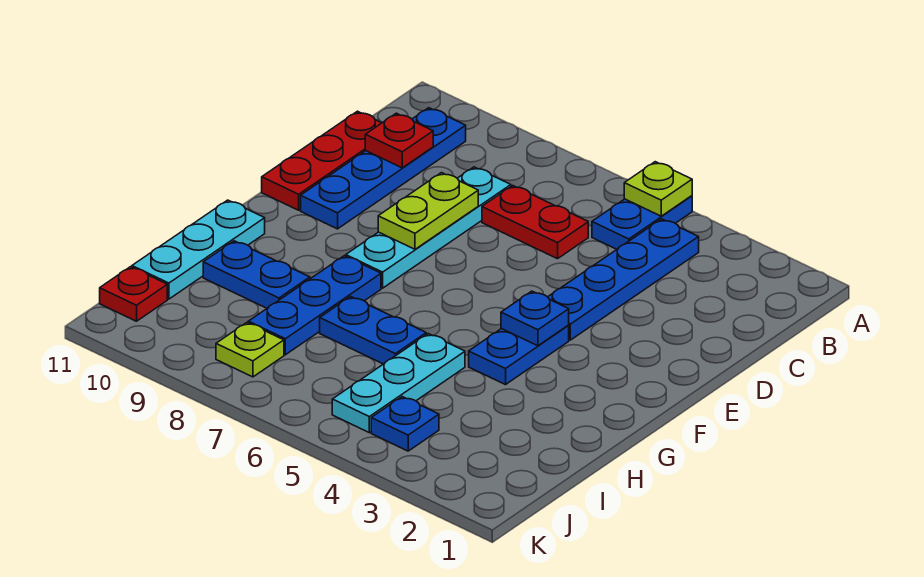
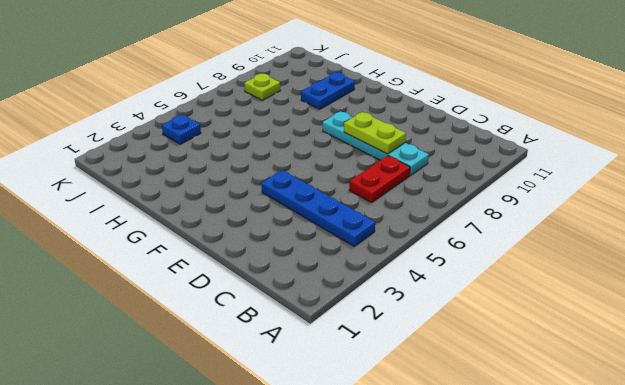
none -> blue plate A5:B5 level 1
none -> blue plate B10:E10 level 1
none -> red plate C11:E11 level 1

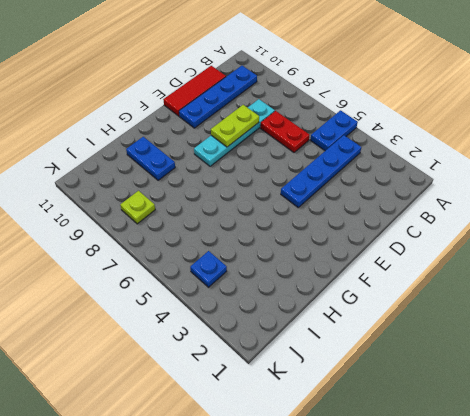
red tile C11:E11 level 1 -> red plate C11:E11 level 1
none -> blue plate F4:G4 level 1
none -> blue plate G8:I8 level 1
none -> cyan plate G11:I11 level 1

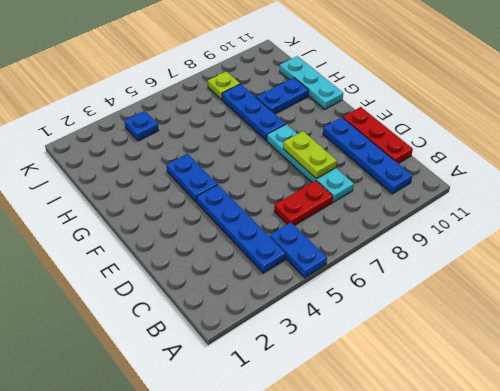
none -> cyan plate H5:J5 level 1
none -> blue plate H6:H7 level 1
none -> red plate J11 level 1

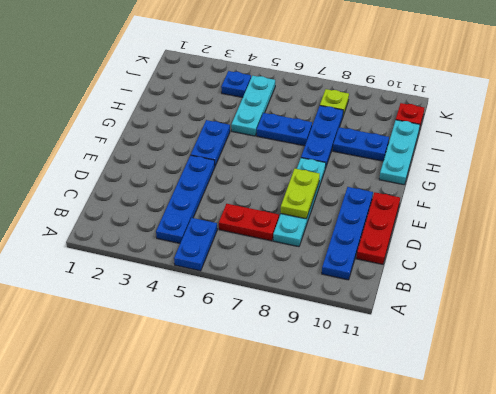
none -> lime plate A5 level 2
none -> red plate C10 level 2
none -> blue plate F4 level 2

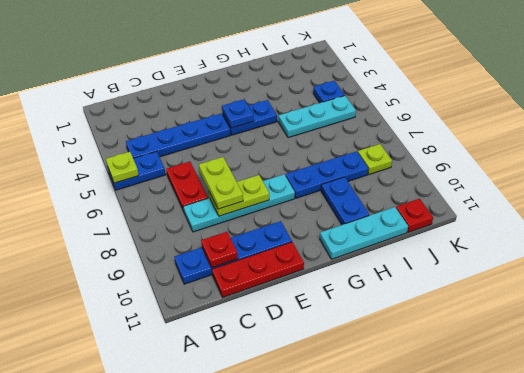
lime plate D7:D8 level 3 -> none
none -> blue plate H6:H7 level 1

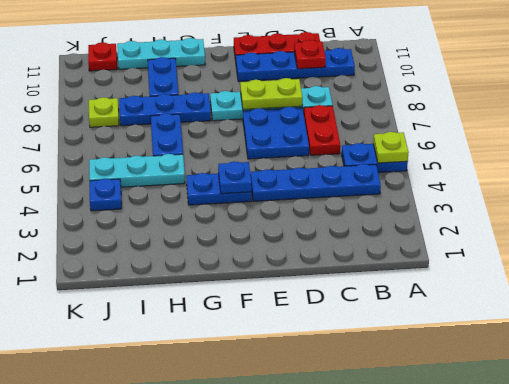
blue plate D6:E7 level 1 -> none

